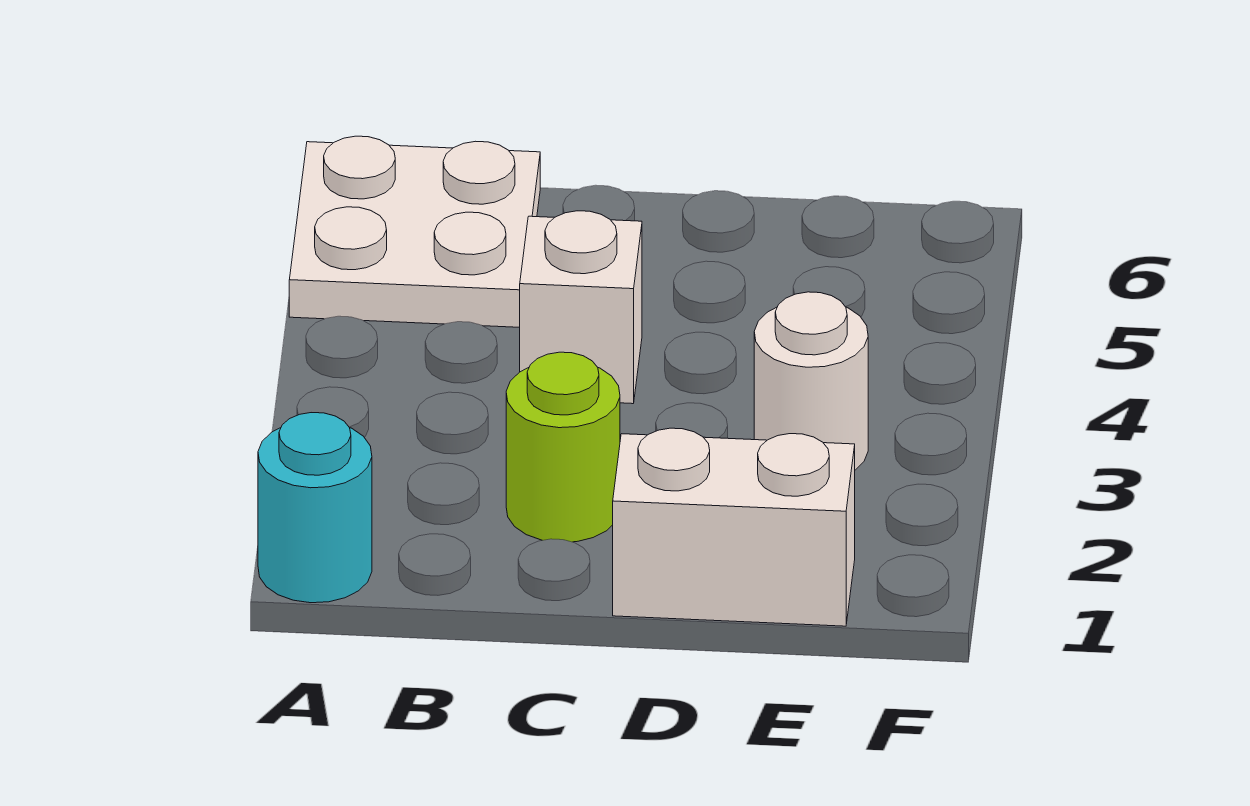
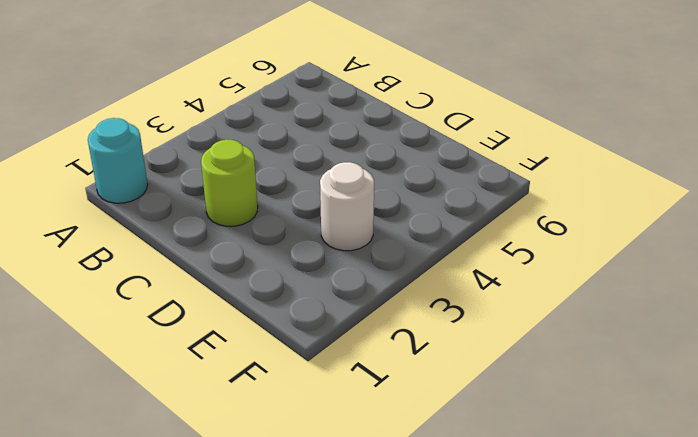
none -> white plate A5:B6 level 1
none -> white brick C4 level 1

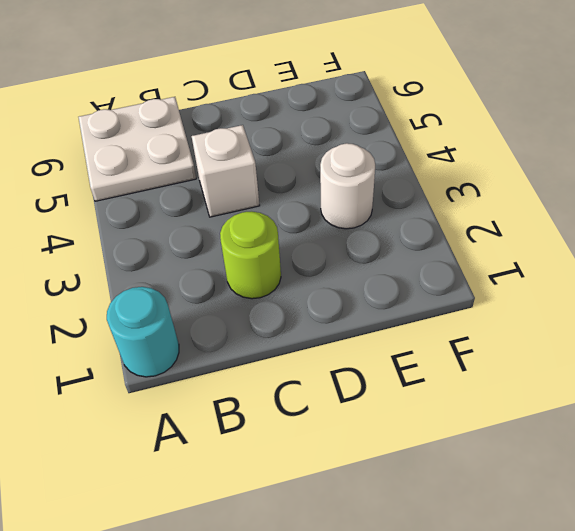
none -> white brick D1:E1 level 1

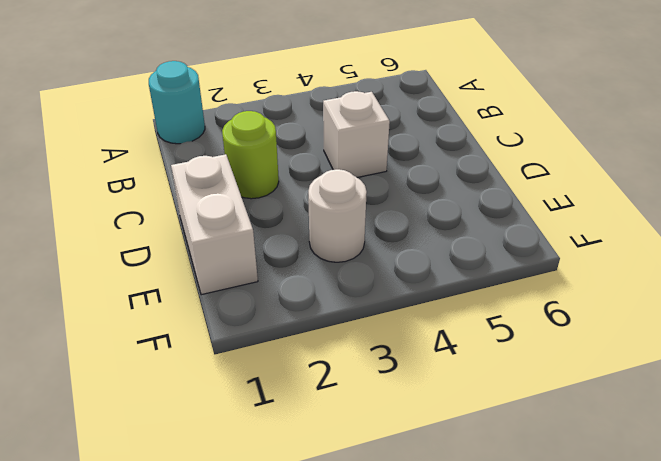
none -> white plate A5:B6 level 1

